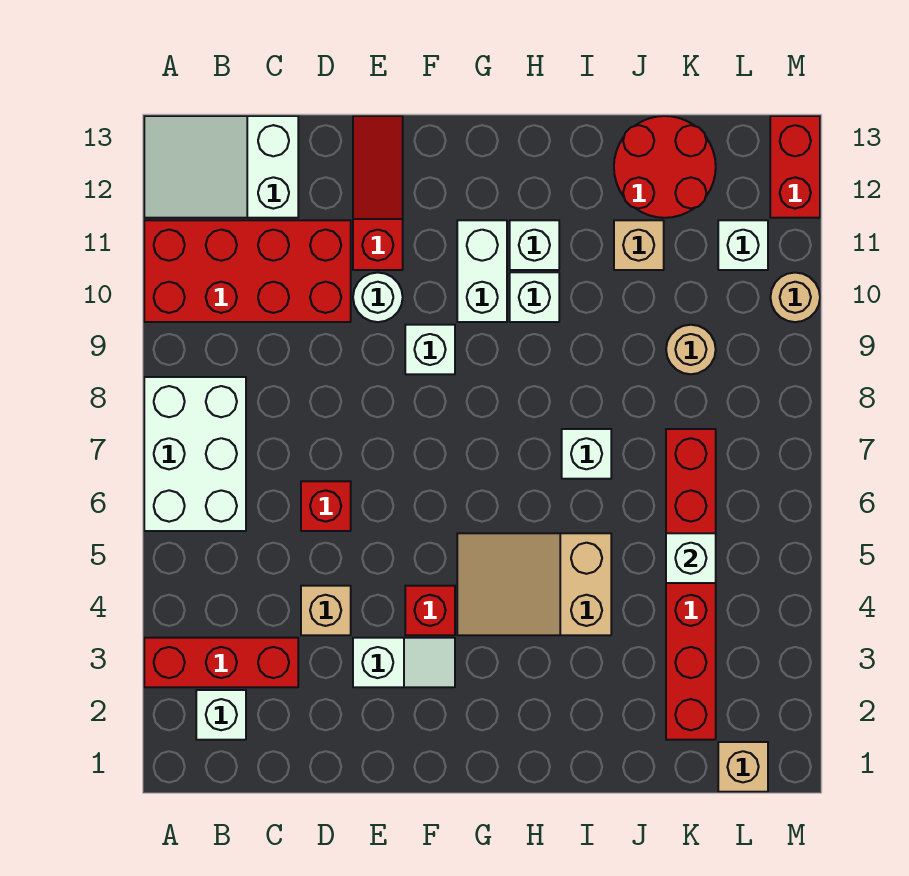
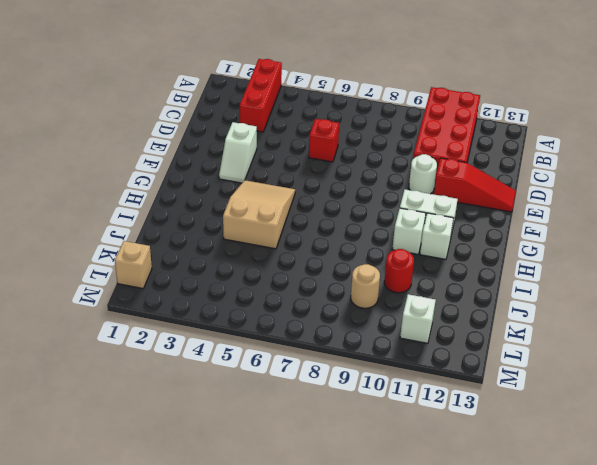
red round brick J10 level 1 -> none
none -> white brick A6:B8 level 1
none -> white slope A12:C13 level 1 top C
none -> white brick B2 level 1

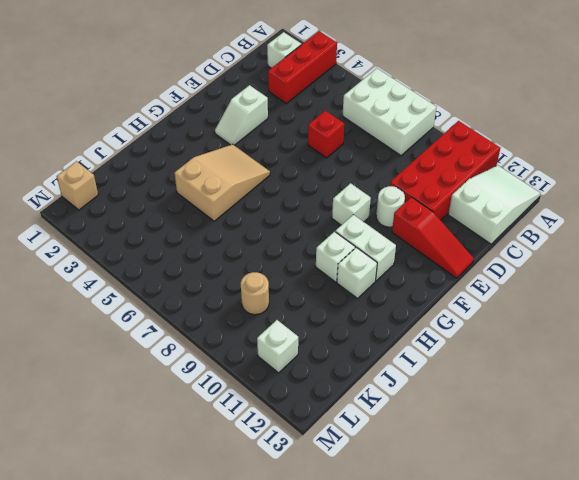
none -> tan brick D4 level 1
none -> red brick F4 level 1
none -> white brick I7 level 1

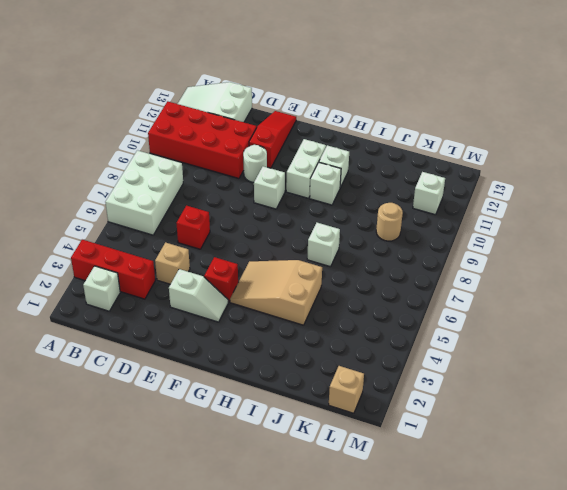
none -> tan brick J11 level 1
none -> red round brick J12:K13 level 1
none -> red brick K2:K7 level 1

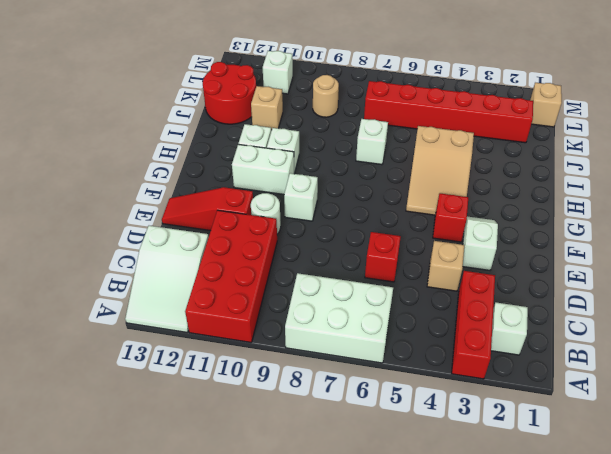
none -> tan round brick M10 level 1
none -> red brick M12:M13 level 1
none -> white brick K5 level 2

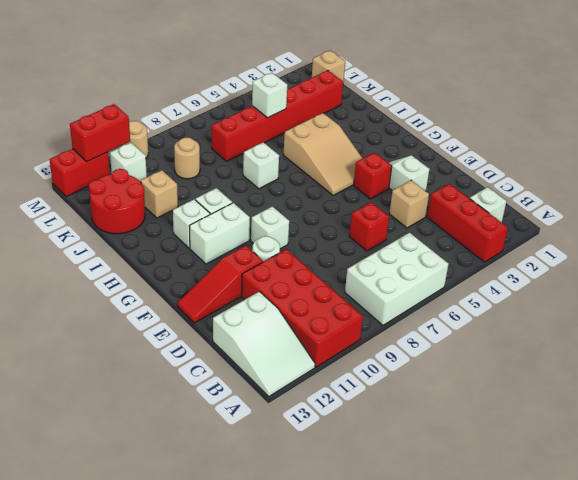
red brick M11:M12 level 2 -> none

